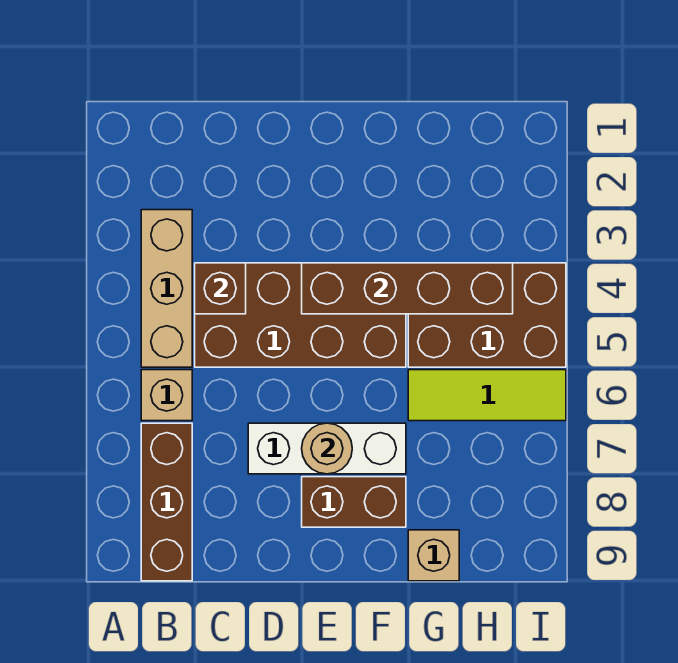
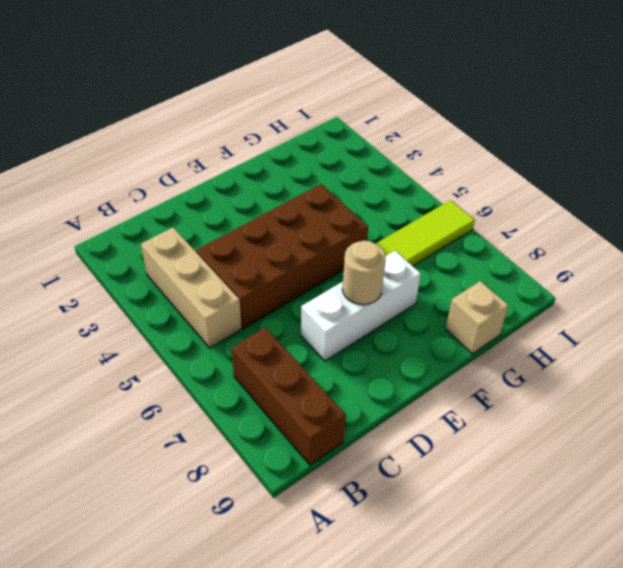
none -> tan brick B6 level 1
none -> brown brick E8:F8 level 1
none -> brown brick G4:I5 level 1

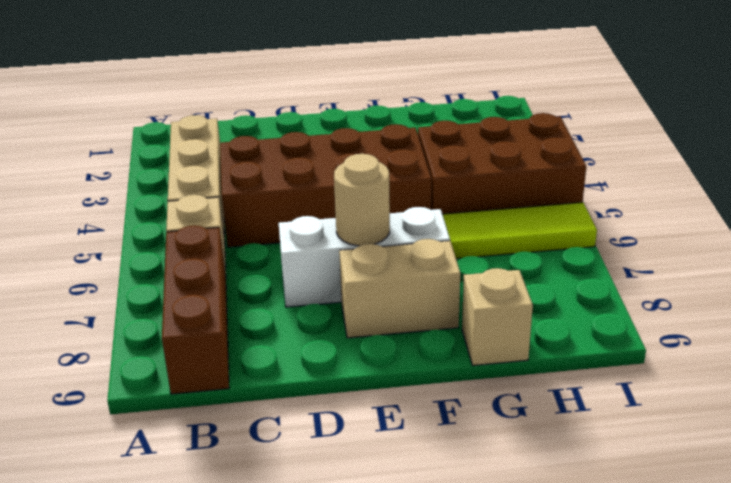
tan brick E8:F8 level 1 -> brown brick E8:F8 level 1
none -> brown brick C4 level 2
none -> brown brick E4:H4 level 2

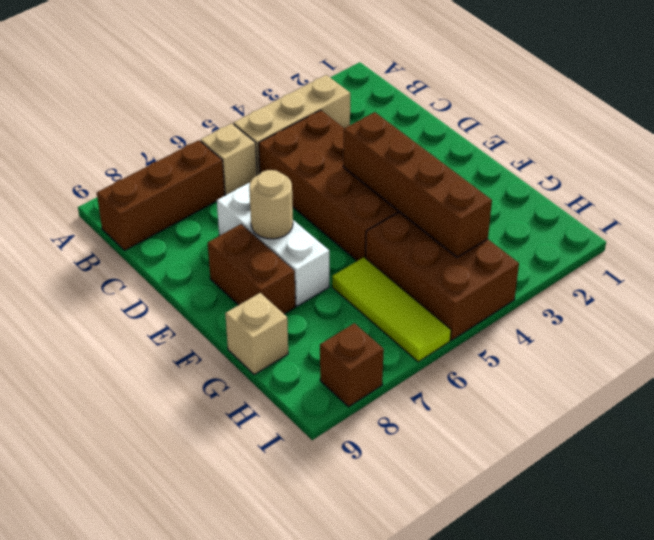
brown brick I8 level 1 -> brown brick C4 level 2

